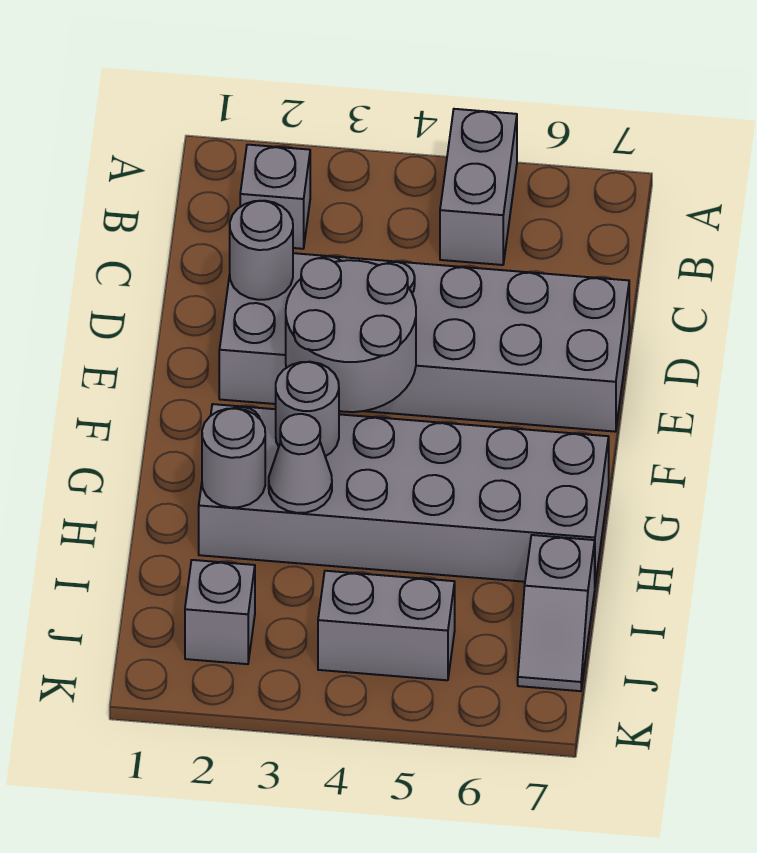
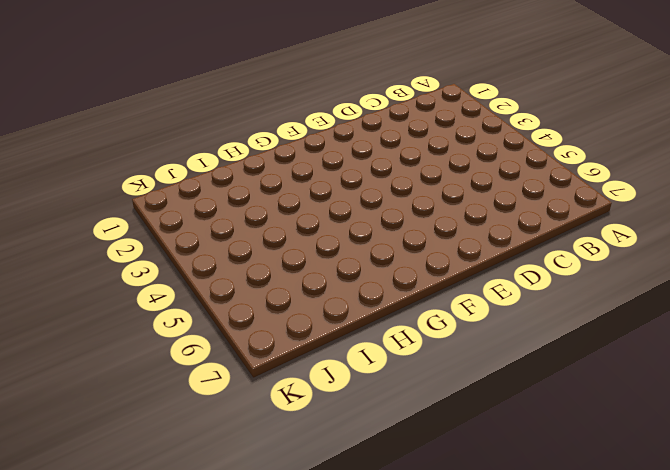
none -> grey brick A5:B5 level 1
none -> grey brick B2 level 1
none -> grey brick D2:E7 level 1

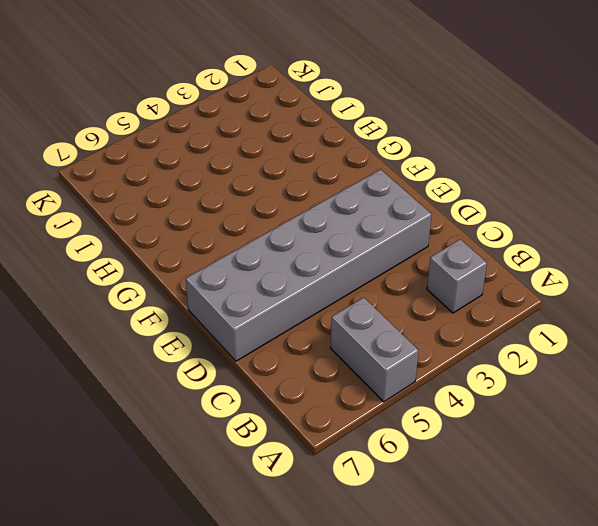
none -> grey brick G2:H7 level 1
none -> grey slope I7:J7 level 1 top I
none -> grey brick J2 level 1

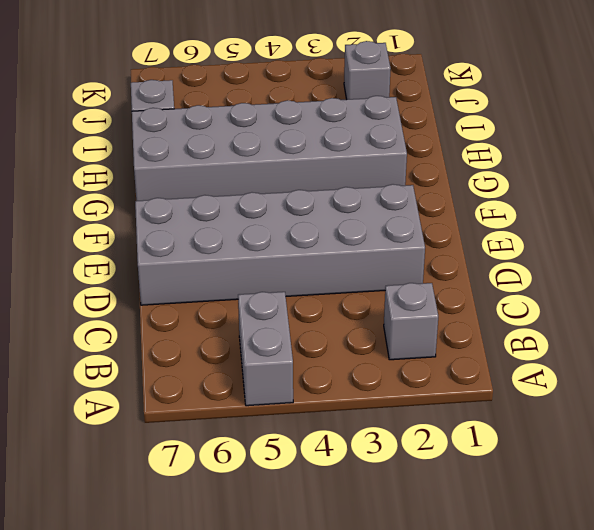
none -> grey brick J4:J5 level 1
none -> grey round brick D2 level 2
none -> grey round brick E3:F4 level 2

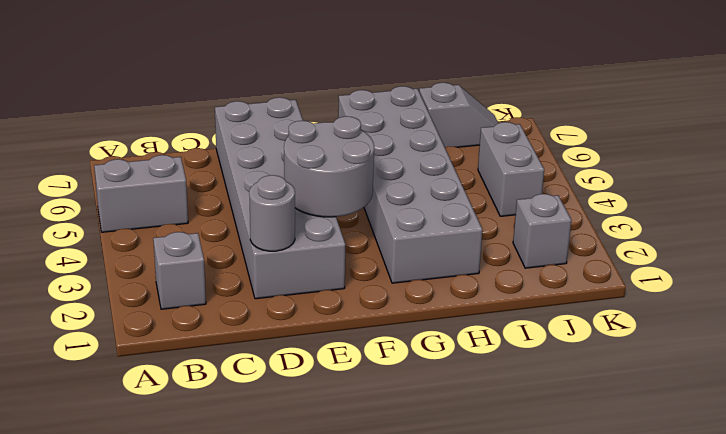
none -> grey round brick G3 level 2
none -> grey round brick H2 level 2
none -> grey cone H3 level 2

